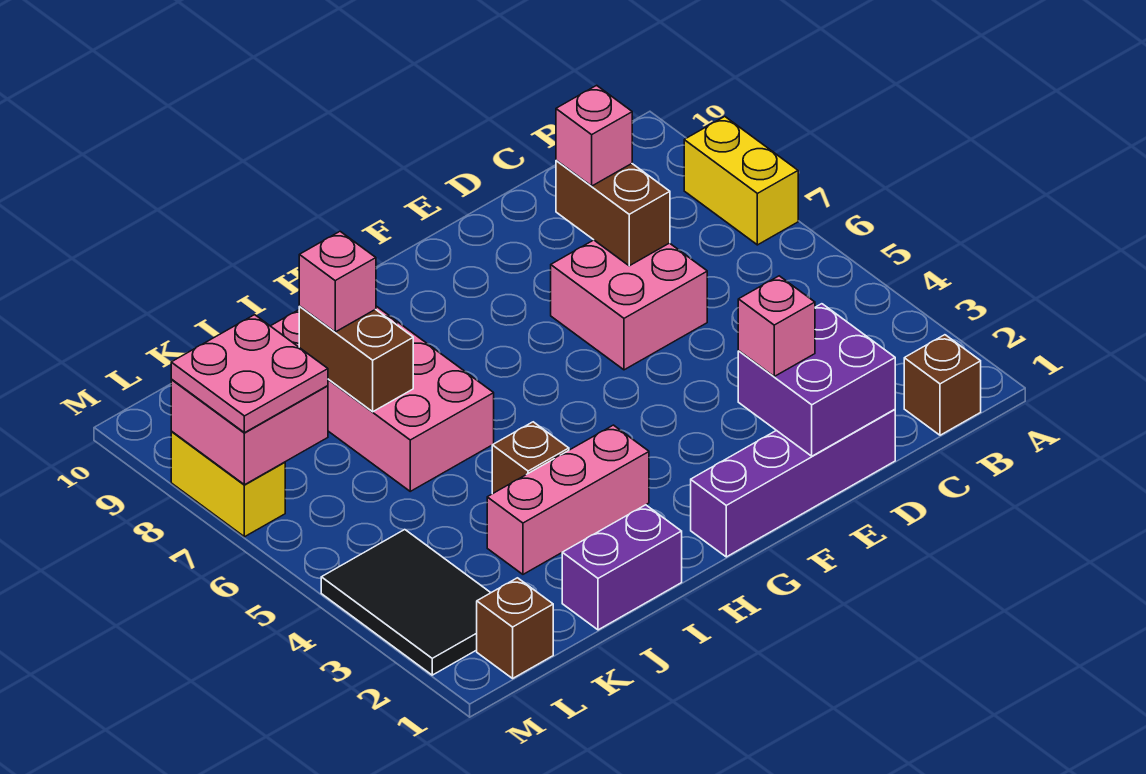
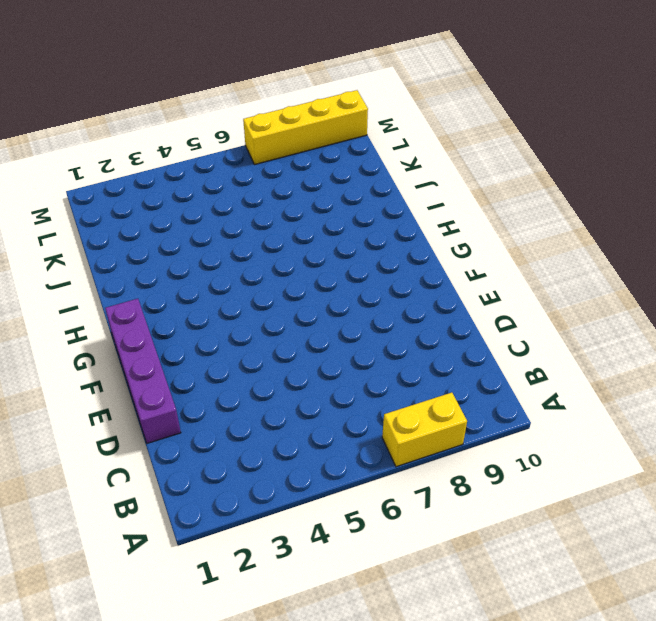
yellow brick M7:M10 level 1 -> yellow brick M7:M8 level 1
none -> brown brick B1 level 1
none -> pink brick D6:E7 level 1
none -> pink brick H3:J3 level 1

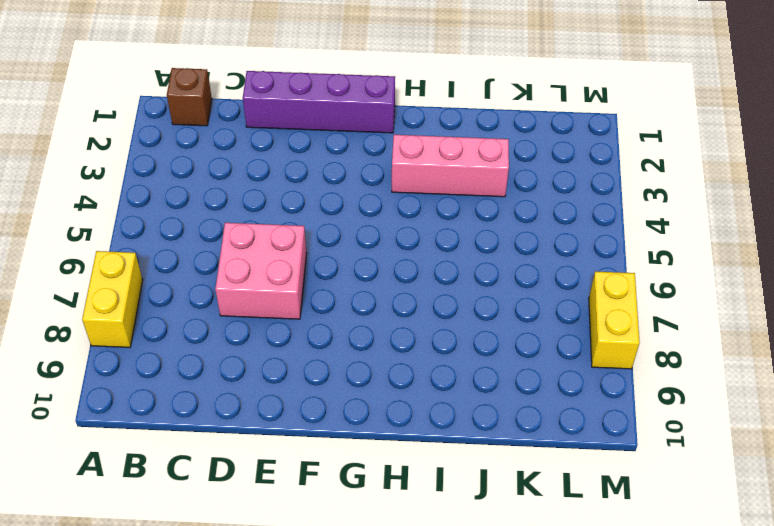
none -> purple brick I1:J1 level 1
none -> brown brick I4 level 1
none -> pink brick I6:J9 level 1

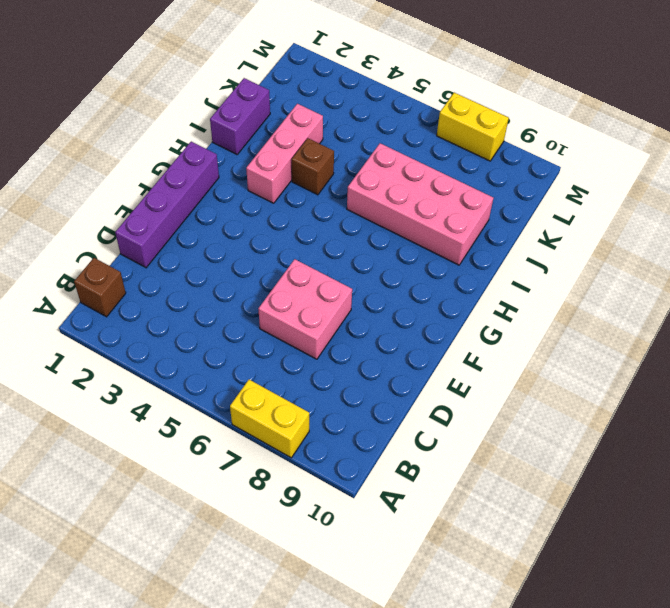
none -> brown brick L1 level 1
none -> black tile L2:M4 level 1
none -> purple brick D1:E2 level 2

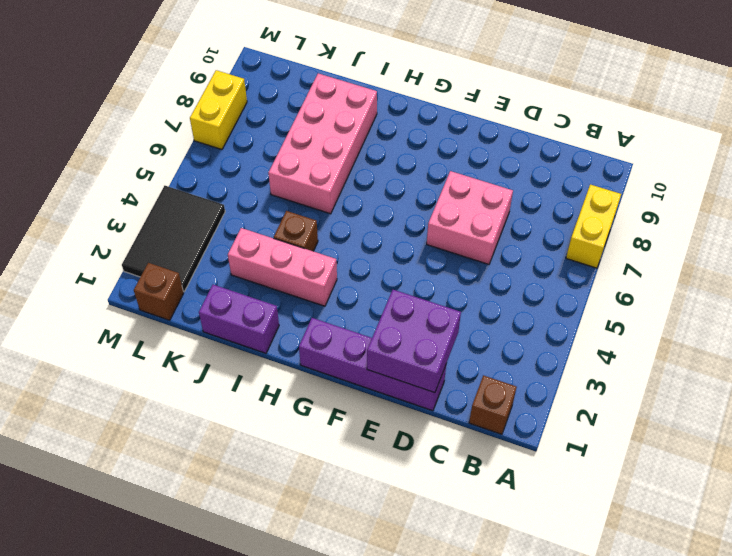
none -> brown brick D7:D8 level 2
none -> brown brick J7:J8 level 2
none -> pink brick L7:M8 level 2

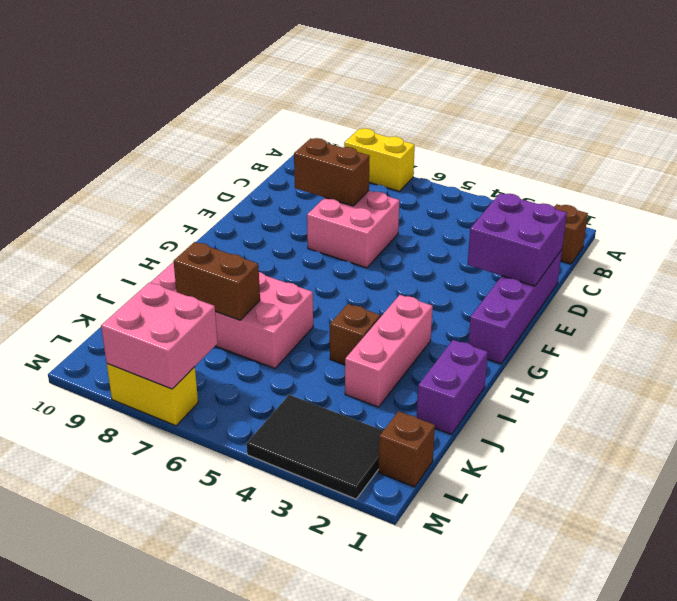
none -> pink brick D8 level 3
none -> pink brick E2 level 3
none -> pink brick J8 level 3

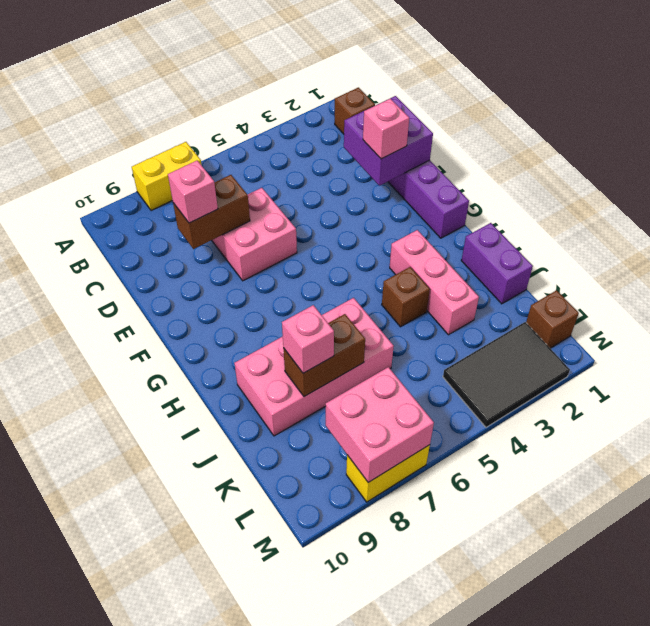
none -> pink plate L7:M8 level 3

